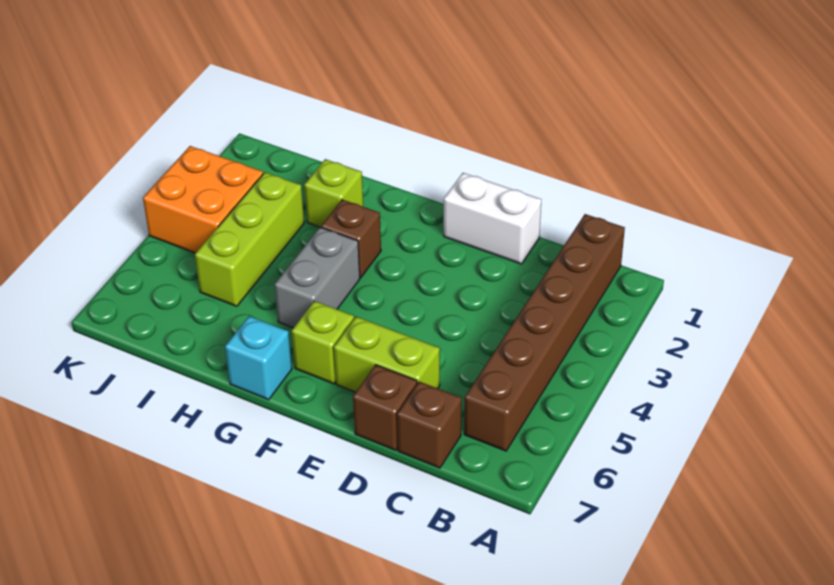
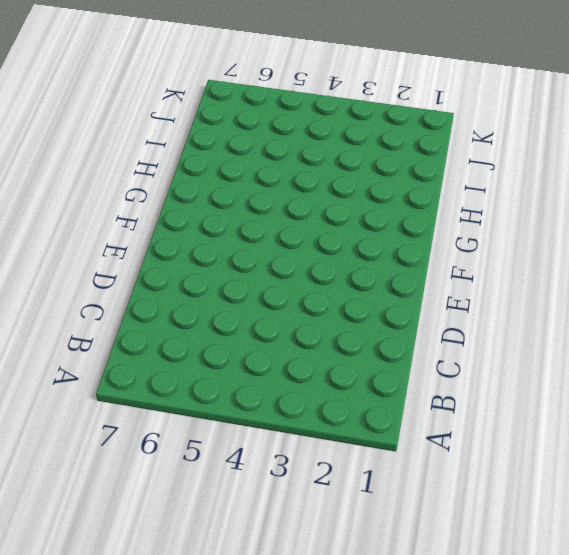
none -> brown brick B1:B6 level 1
none -> brown brick C7 level 1
none -> white brick D1:E1 level 1

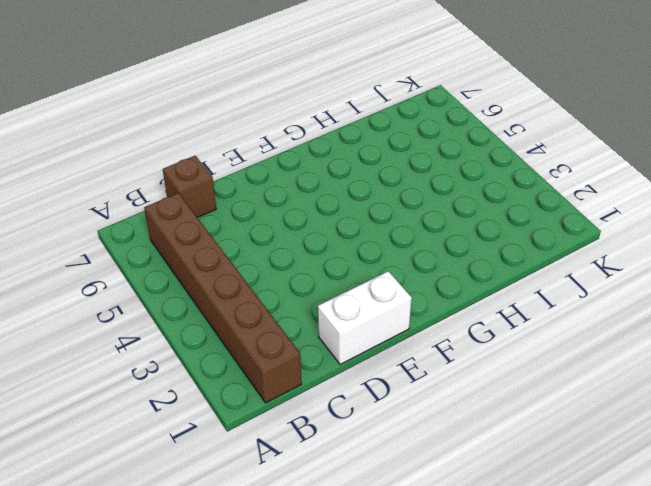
none -> lime brick D6:E6 level 1
none -> brown brick D7 level 1
none -> lime brick F6 level 1

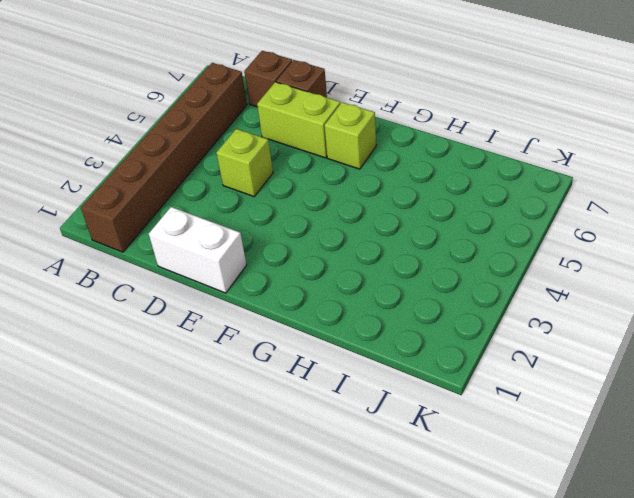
lime brick D4 level 1 -> lime brick H2 level 1
none -> brown brick G3 level 1
none -> grey brick G4:G5 level 1
none -> cyan brick G7 level 1

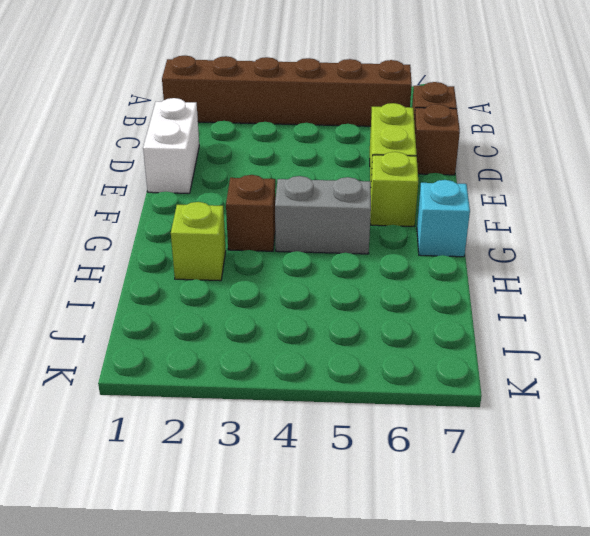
none -> lime brick I3:I5 level 1
none -> orange brick J3:K4 level 1

